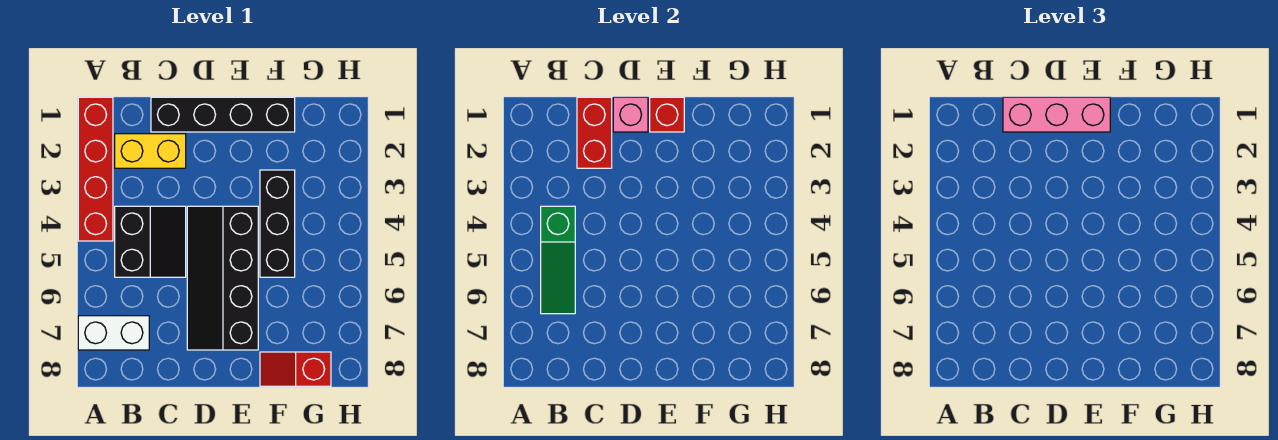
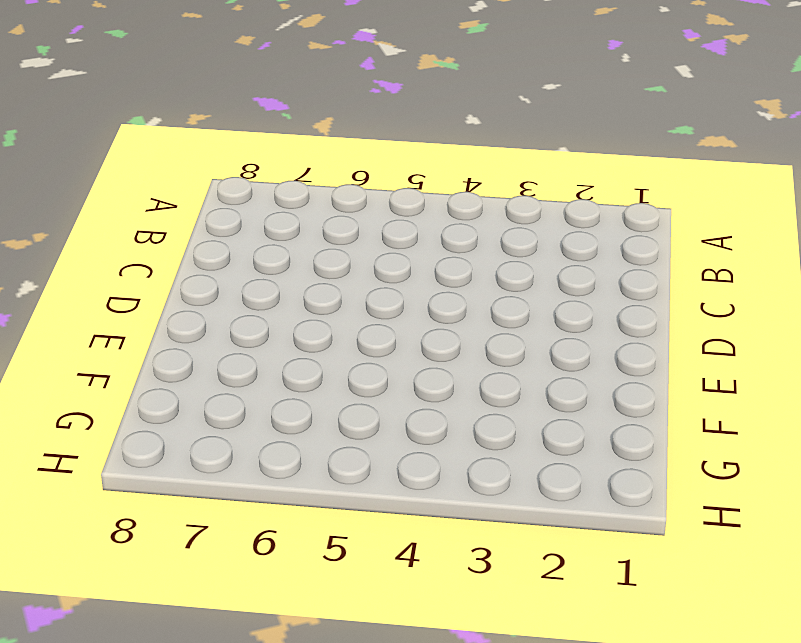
none -> red brick A1:A4 level 1
none -> white brick A7:B7 level 1
none -> yellow brick B2:C2 level 1

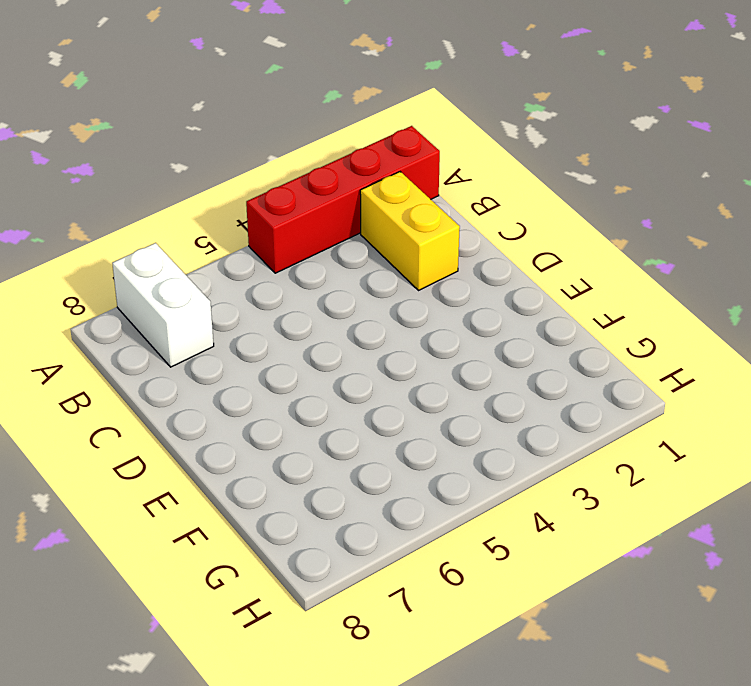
none -> black slope B4:C5 level 1 top B
none -> black brick C1:F1 level 1
none -> black slope D4:E7 level 1 top E

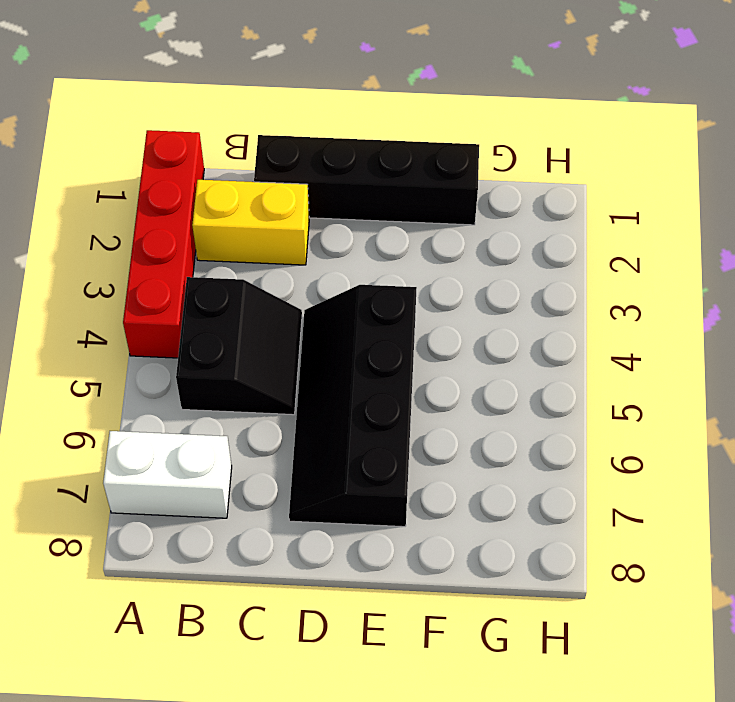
none -> black brick F3:F5 level 1
none -> red slope F8:G8 level 1 top G
none -> green slope B4:B6 level 2 top 4

